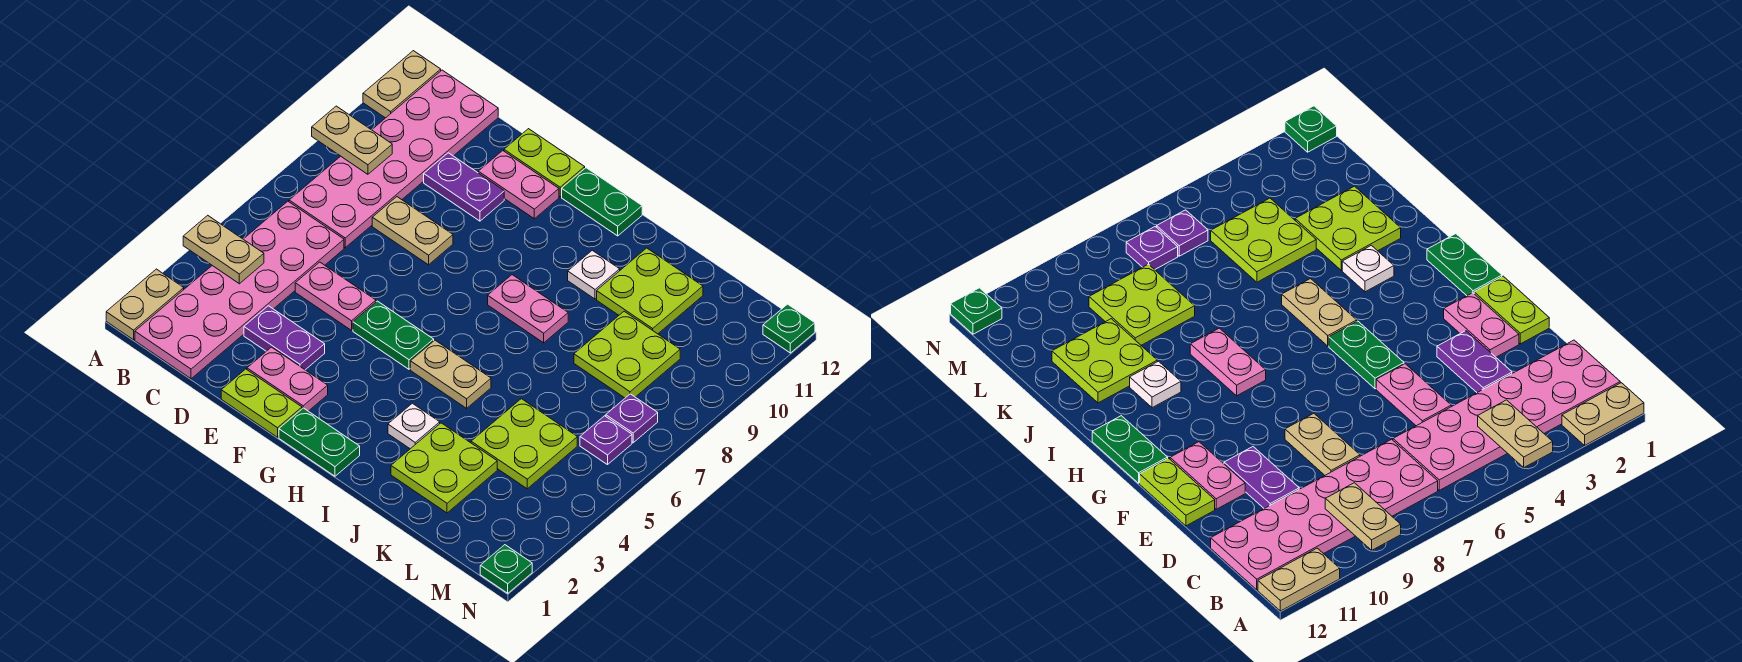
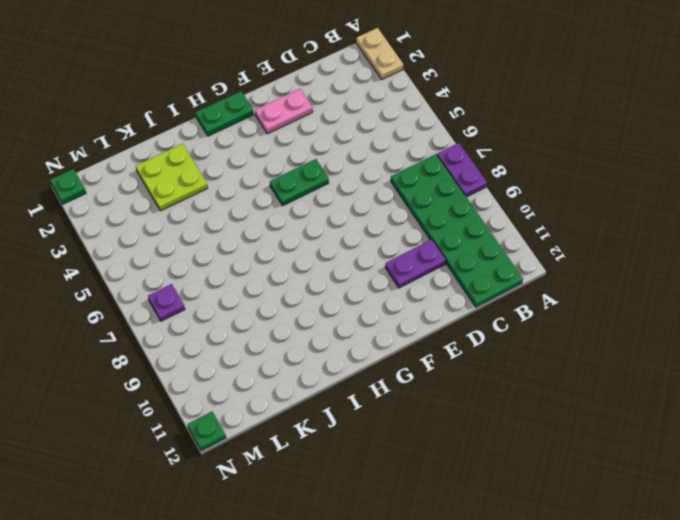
purple plate A7:A8 level 1 -> purple plate D3:E3 level 1
green plate B7:C12 level 1 -> pink plate B7:C12 level 1
none -> tan plate A11:A12 level 1
none -> pink plate B1:C6 level 1
none -> pink plate D5:E5 level 1

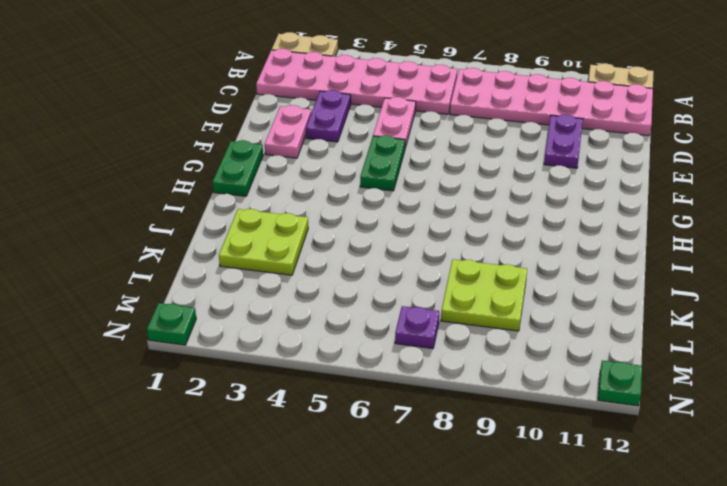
none -> tan plate D8:E8 level 1
none -> lime plate E1:F1 level 1
none -> pink plate E11:F11 level 1

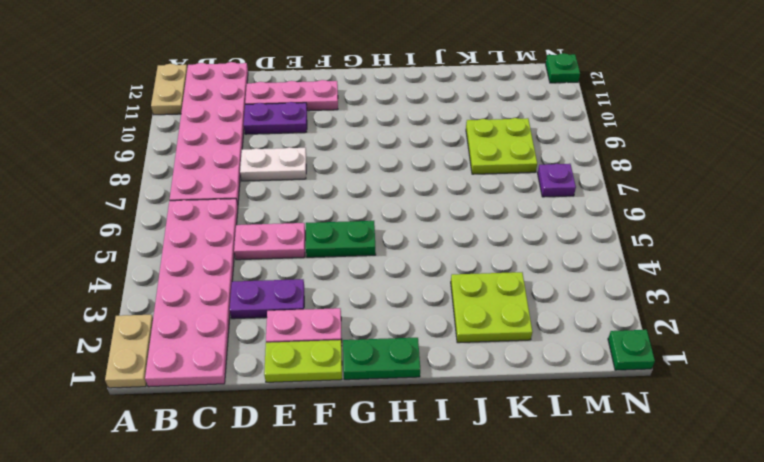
white plate D8:E8 level 1 -> tan plate D8:E8 level 1
pink plate D11:F11 level 1 -> pink plate E11:F11 level 1
none -> lime plate E12:F12 level 1
none -> green plate G12:H12 level 1
none -> tan plate H5:I5 level 1

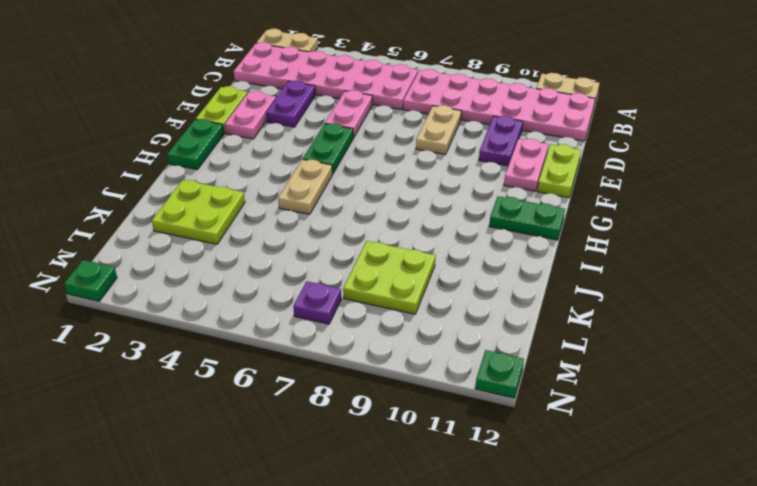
green plate H11:H12 level 1 -> green plate G12:H12 level 1
none -> pink plate H8:I8 level 1
none -> white plate I3 level 1
none -> white plate I10 level 1

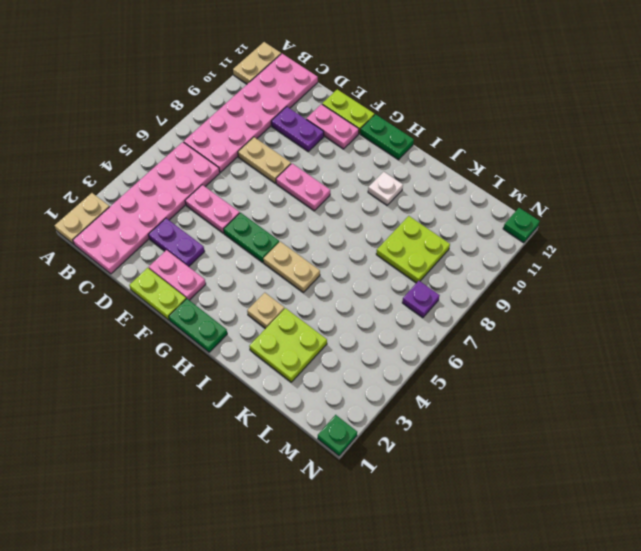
pink plate F8:G8 level 1 -> pink plate H8:I8 level 1
tan plate I3 level 1 -> white plate I3 level 1
none -> lime plate J10:K11 level 1
none -> lime plate K4:L5 level 1
none -> purple plate M6 level 1

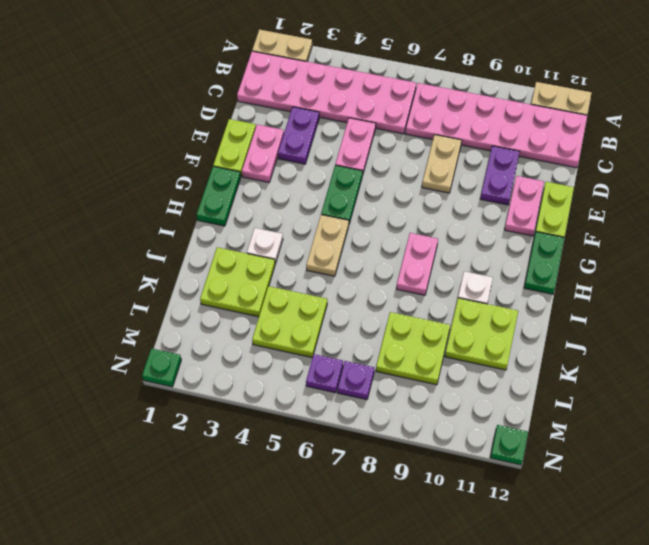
none -> tan plate A4:B4 level 2
none -> tan plate A9:B9 level 2

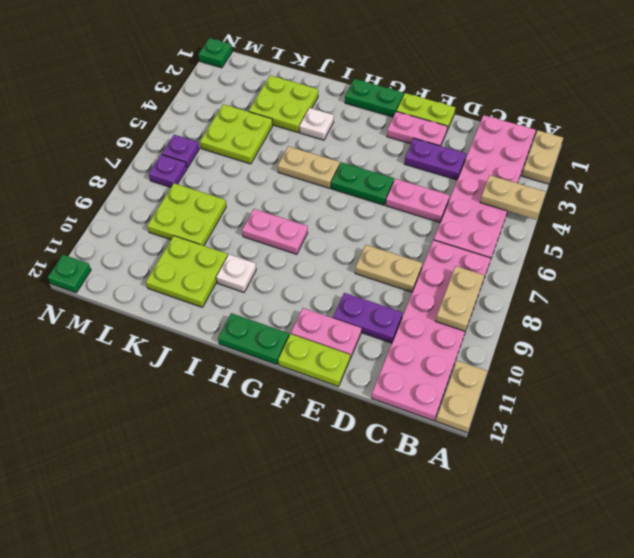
tan plate B8:B9 level 2 -> tan plate A9:B9 level 2

